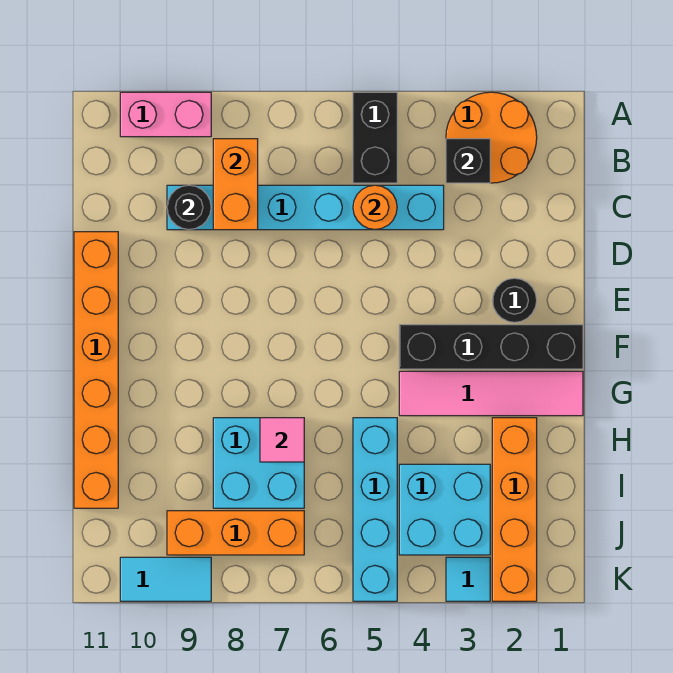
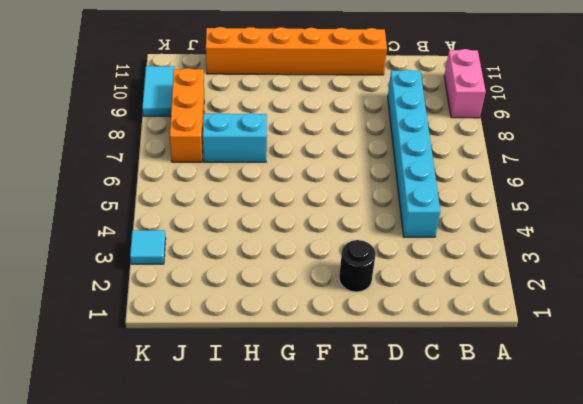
cyan brick H7:I7 level 1 -> cyan brick H7:I8 level 1
none -> orange round brick A2:B3 level 1
none -> black brick A5:B5 level 1
none -> black brick F1:F4 level 1

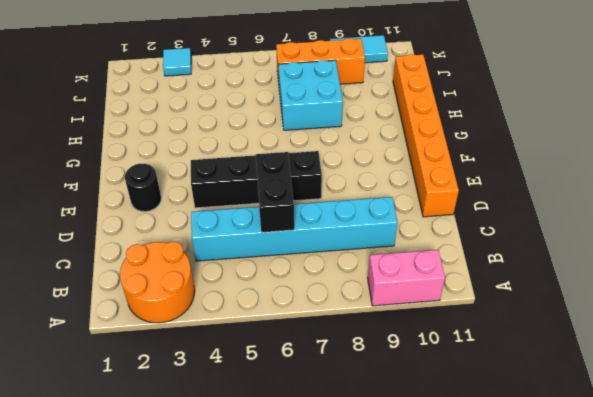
black brick C6:D6 level 2 -> black brick A5:B5 level 1
black brick E4:E7 level 1 -> black brick F1:F4 level 1
none -> pink tile G1:G4 level 1
none -> orange brick H2:K2 level 1
none -> cyan brick H5:K5 level 1

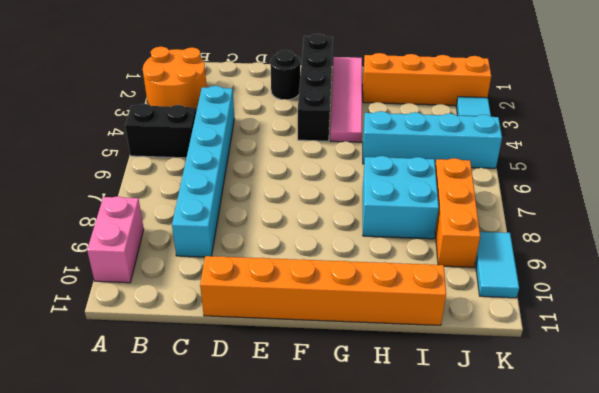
none -> cyan brick I3:J4 level 1
none -> black brick B3 level 2
none -> orange brick B8:C8 level 2

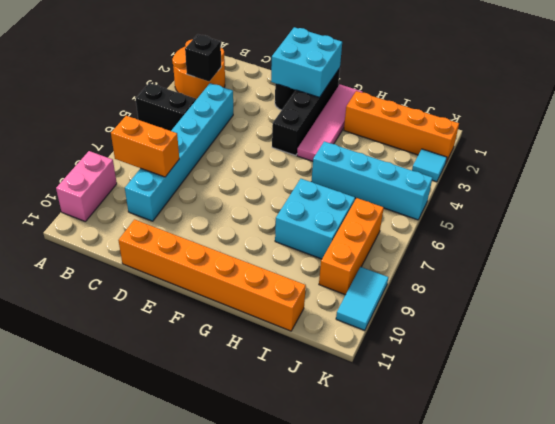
cyan brick E1:F2 level 2 -> cyan brick I3:J4 level 1
none -> orange round brick C5 level 2
none -> black round brick C9 level 2
none -> pink tile H7 level 2

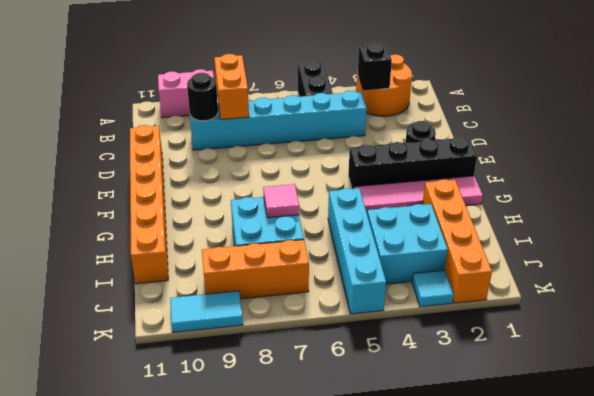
none -> orange round brick C5 level 2

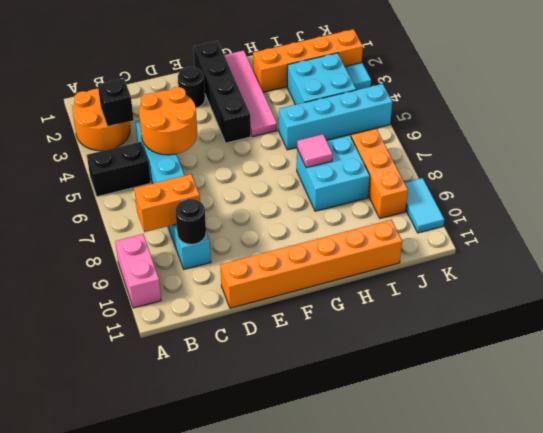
orange round brick C4:D5 level 2 -> orange round brick C5 level 2

